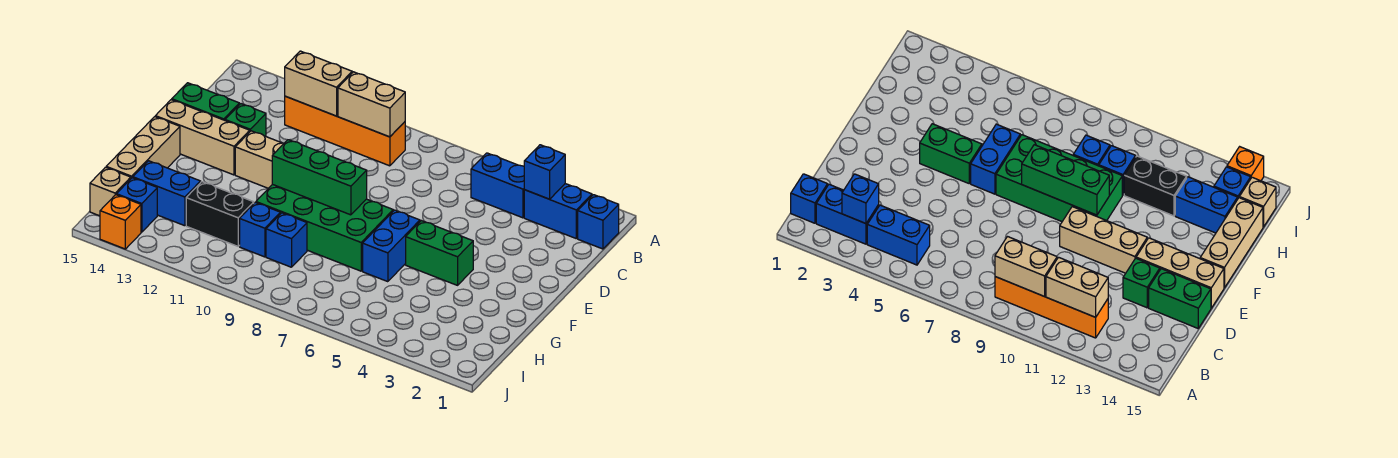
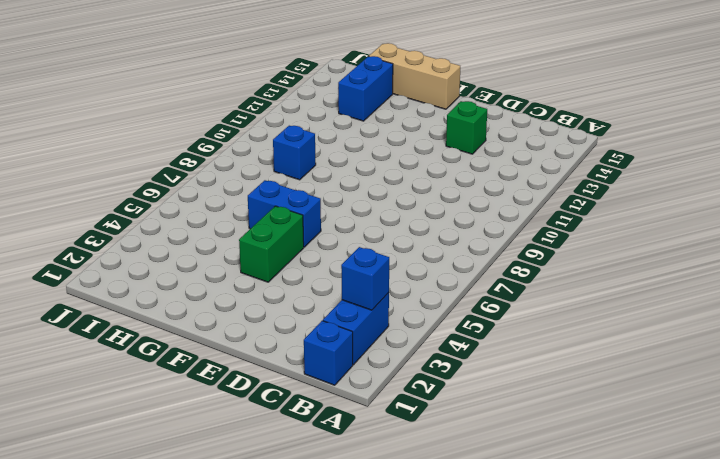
none -> blue brick B4:B5 level 1
none -> orange brick B9:B12 level 1
none -> green brick D14:D15 level 1

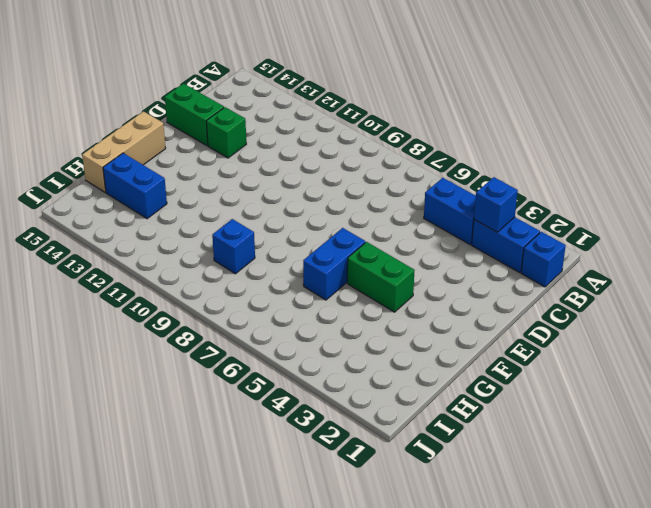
none -> orange brick B9:B12 level 1
none -> tan brick E10:E12 level 1
none -> tan brick E13:E15 level 1

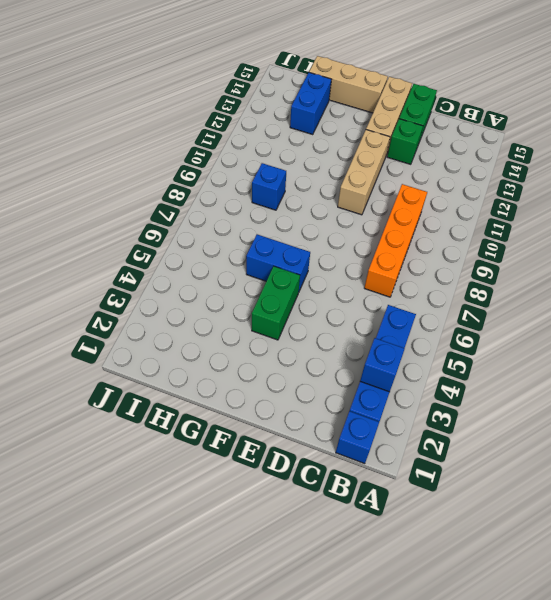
orange brick C7:C10 level 1 -> orange brick B9:B12 level 1
none -> green brick F7:G10 level 1
none -> blue brick H10 level 1
none -> black brick H11:H12 level 1

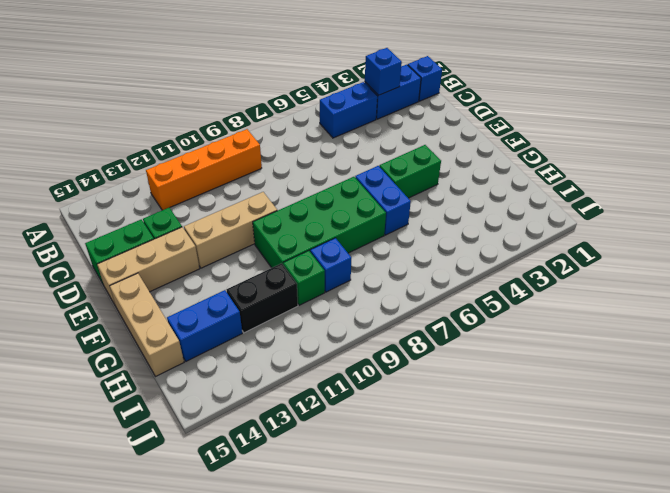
green brick H10 level 1 -> blue brick H10 level 1
none -> blue brick I14 level 1
none -> tan brick I15 level 1
none -> orange brick J14 level 1

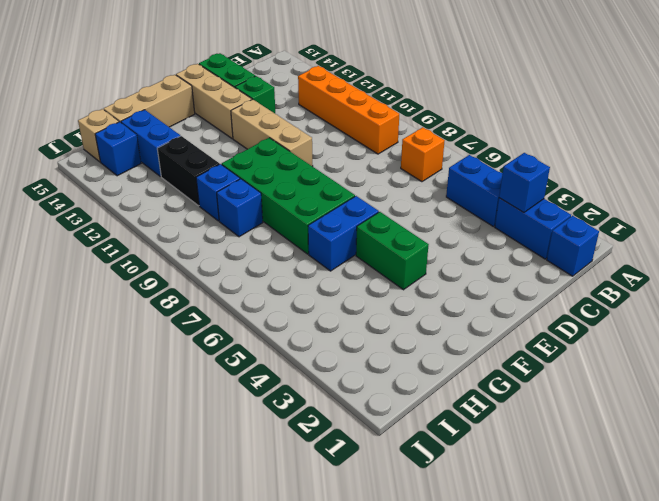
orange brick B7 level 1 -> orange brick J14 level 1
none -> tan brick B9:B10 level 2
none -> tan brick B11:B12 level 2
none -> green brick F8:F10 level 2

